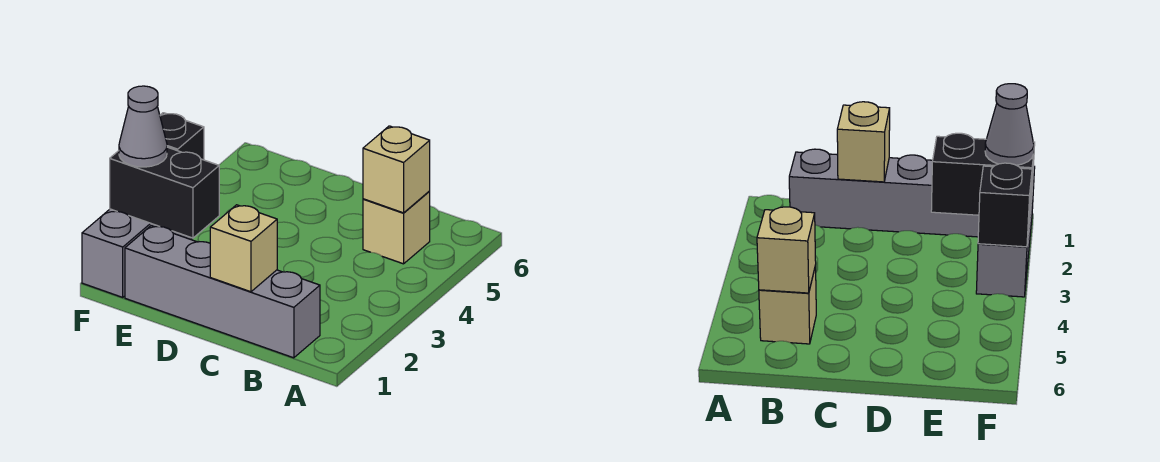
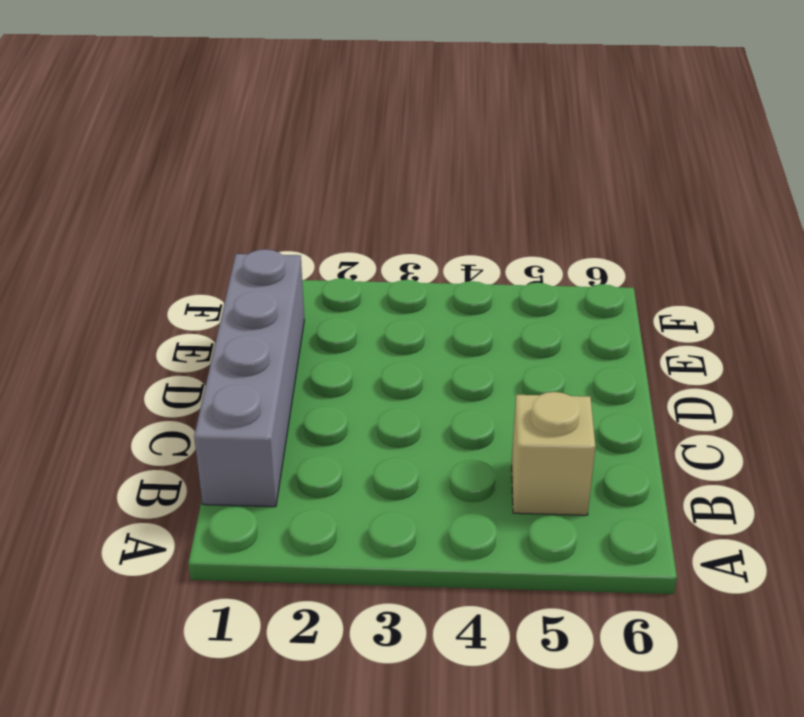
none -> grey brick F1:F3 level 1
none -> tan brick B5 level 2

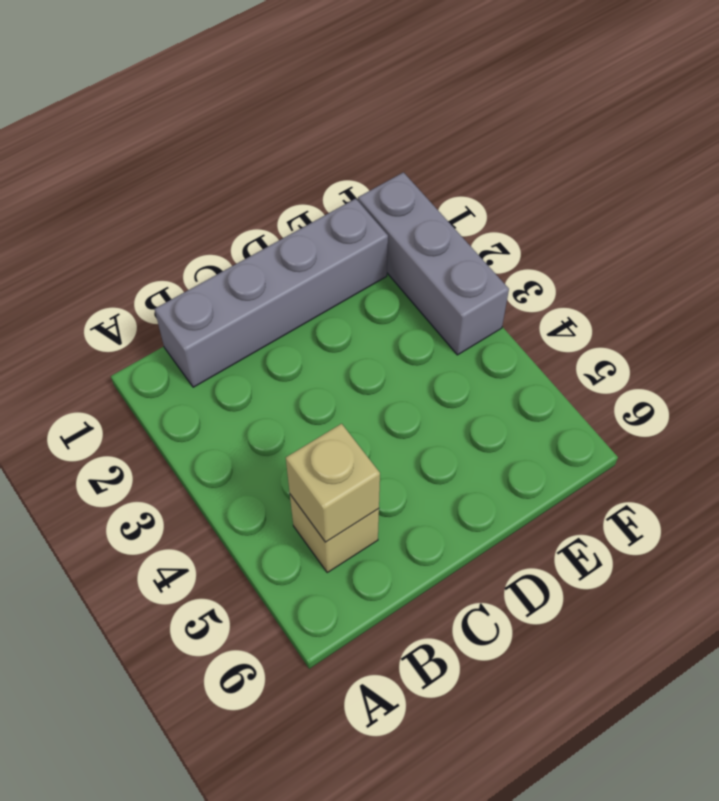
none -> tan brick C1 level 2
none -> black brick E2:F2 level 2

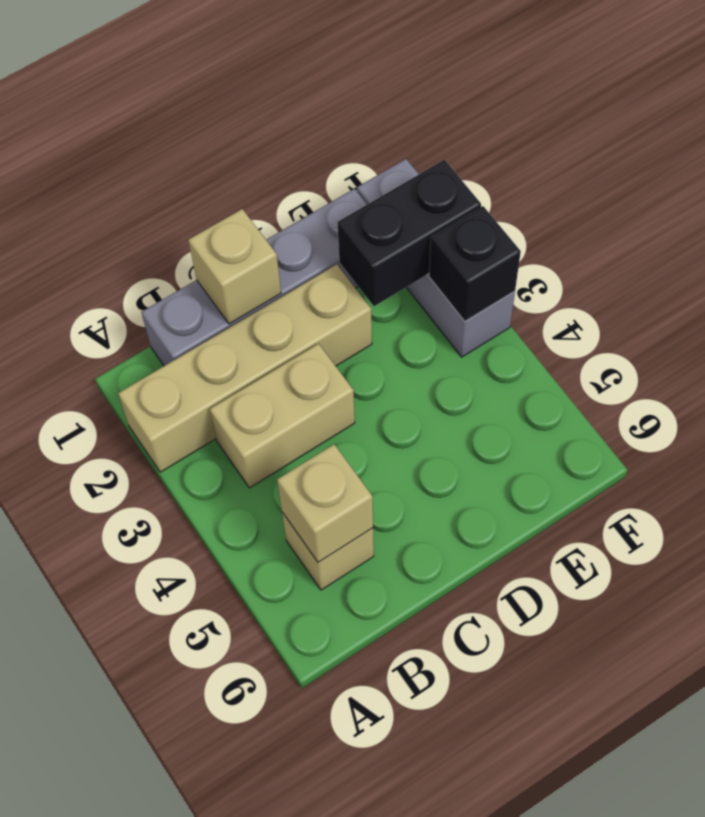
tan brick A2:D2 level 1 -> none
tan brick B3:C3 level 1 -> none
none -> grey cone F2 level 3

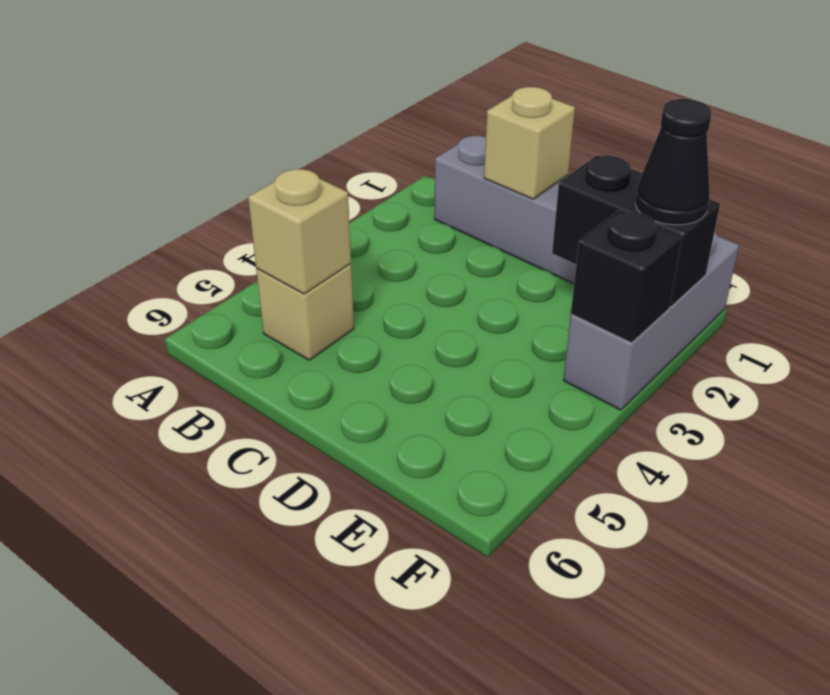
black cone F2 level 3 -> grey cone F2 level 3

